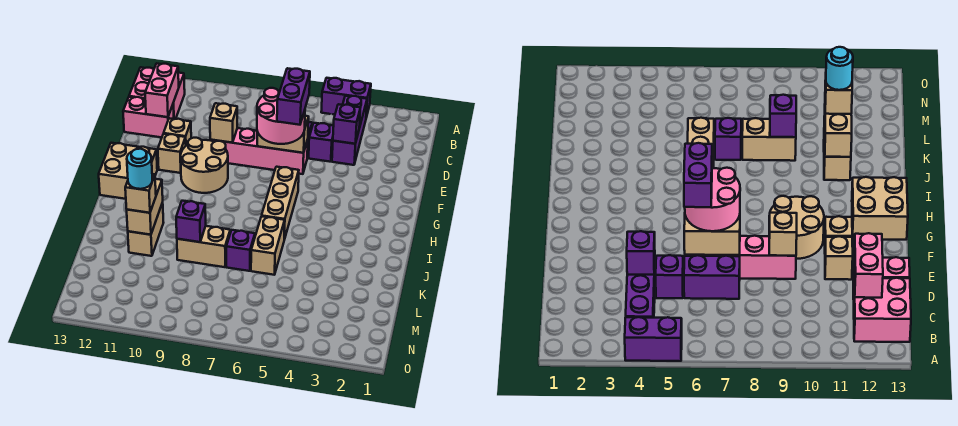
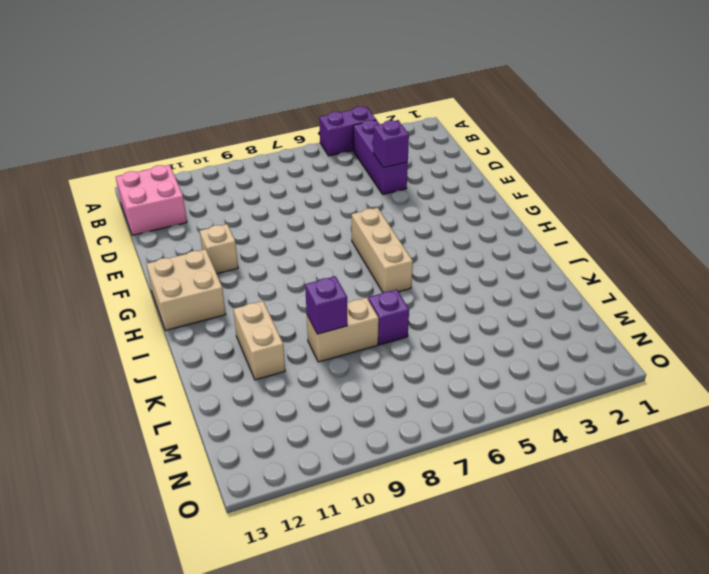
none -> purple brick D5 level 1
none -> purple brick D6:D7 level 1
none -> pink brick D12:D13 level 1

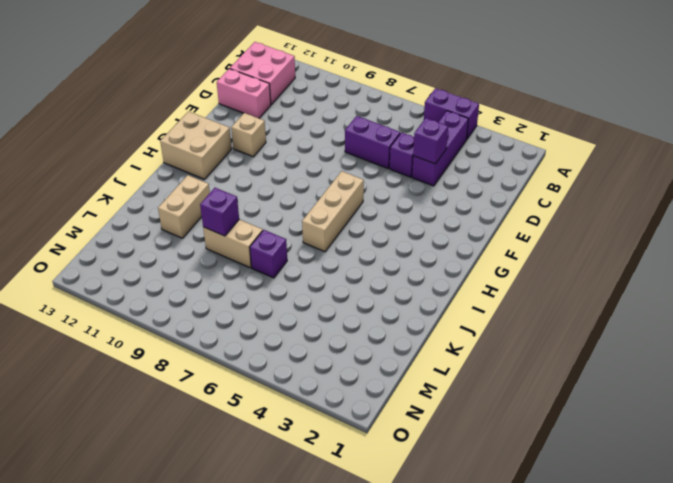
none -> pink brick E6:E9 level 1
none -> tan brick E11 level 1
none -> tan round brick F9:G10 level 1

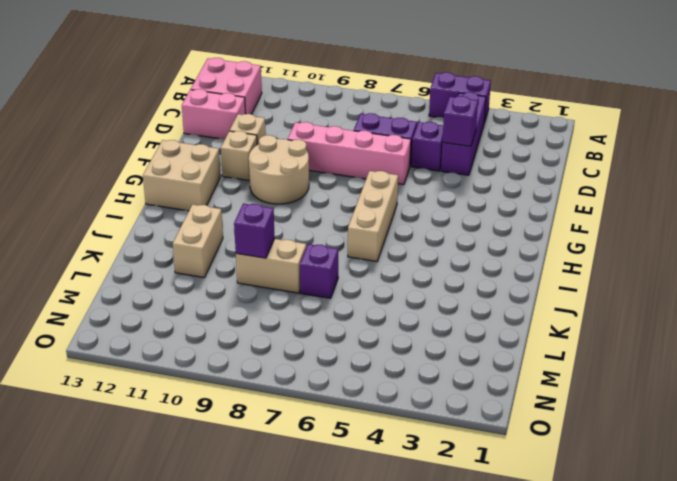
none -> tan brick J6:K6 level 1
none -> pink brick C12:D12 level 2
none -> tan brick E6:E7 level 2

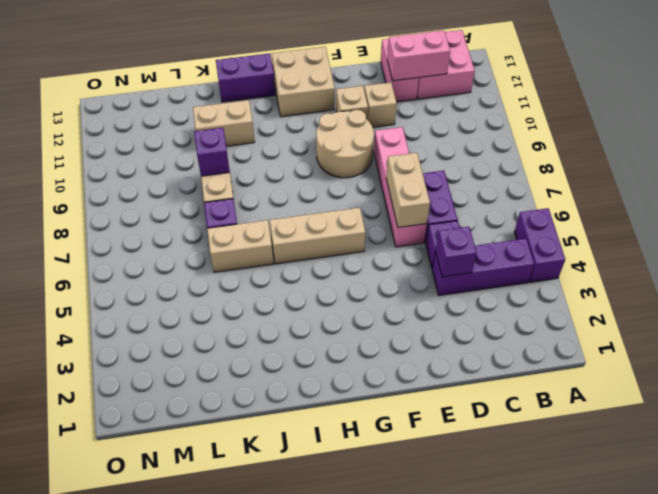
purple brick I13:J13 level 1 -> purple brick E6:F6 level 4
none -> tan brick E9 level 2
none -> tan brick J11:K11 level 2
none -> pink round brick E6:F7 level 3

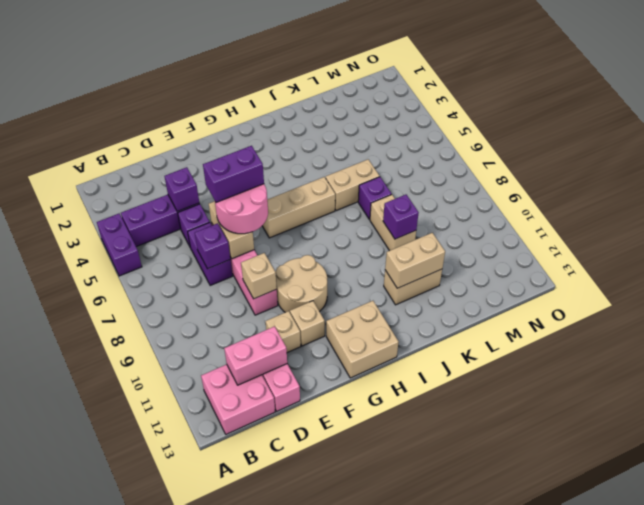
purple brick D7 level 2 -> none
none -> tan brick K11 level 3
none -> cyan round brick K11 level 4

